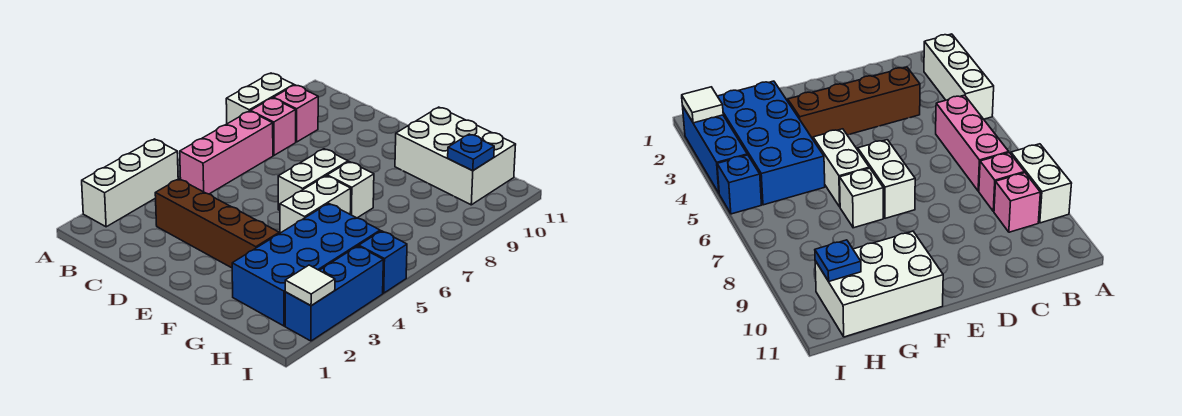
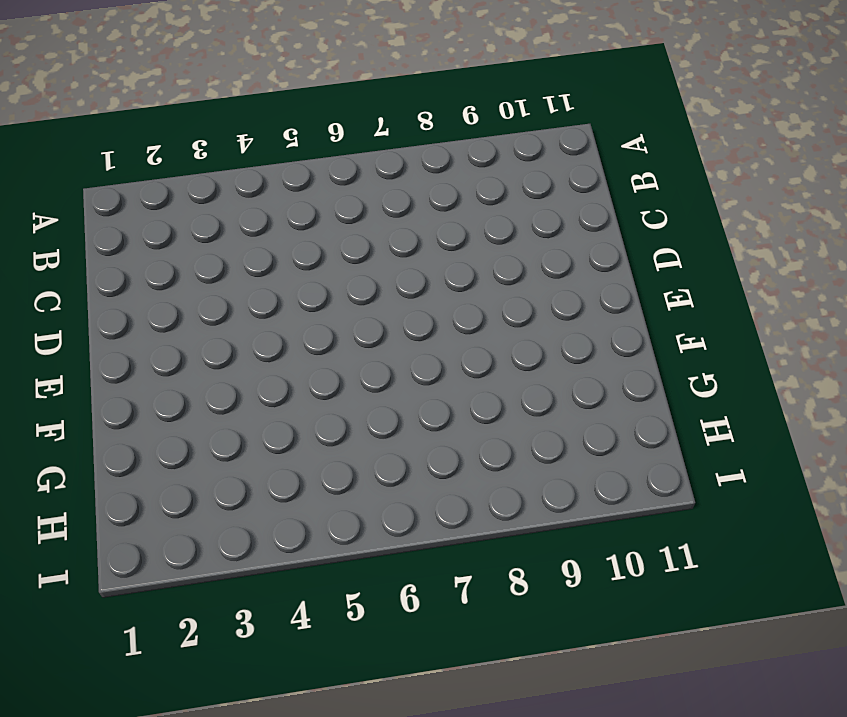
none -> white brick A2:A4 level 1
none -> white brick A8:A9 level 1
none -> pink brick B5:B7 level 1

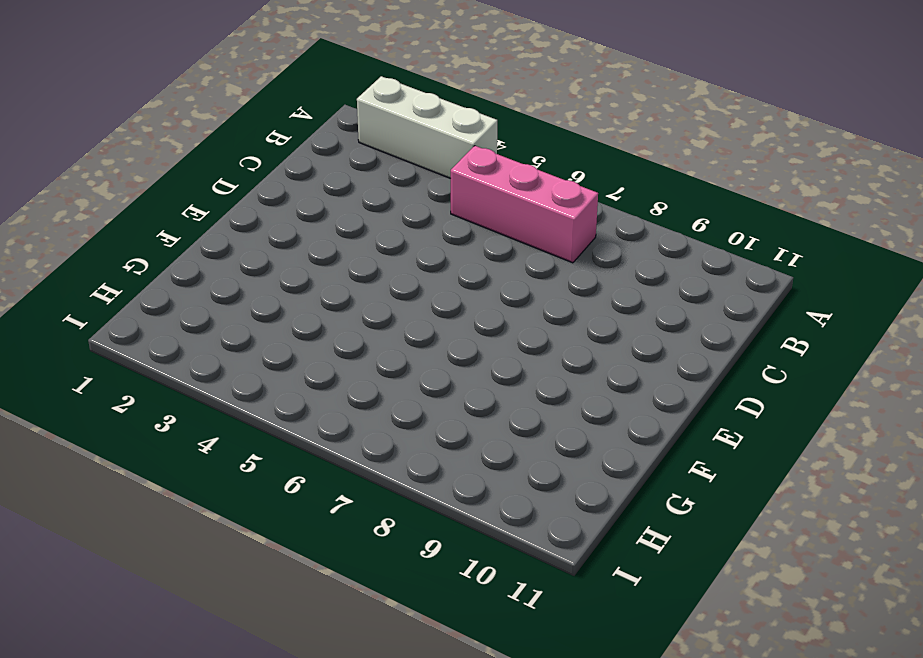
none -> white brick A8:A9 level 1
none -> pink brick B8 level 1
none -> pink brick B9 level 1

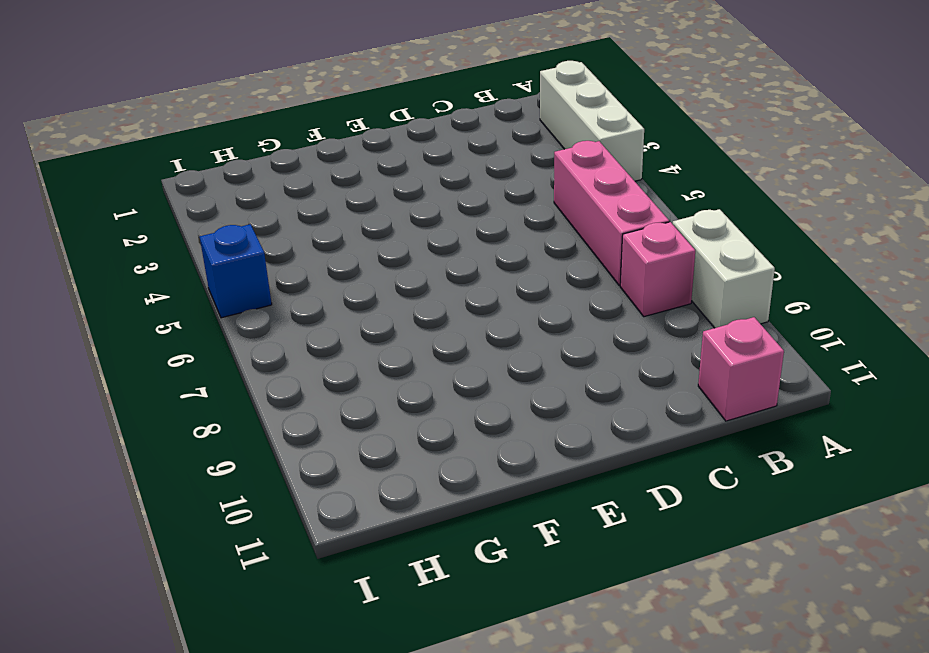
pink brick B11 level 1 -> pink brick B9 level 1
none -> brown brick C3:F3 level 1
none -> white brick E6:E7 level 1
none -> white brick F5:F6 level 1

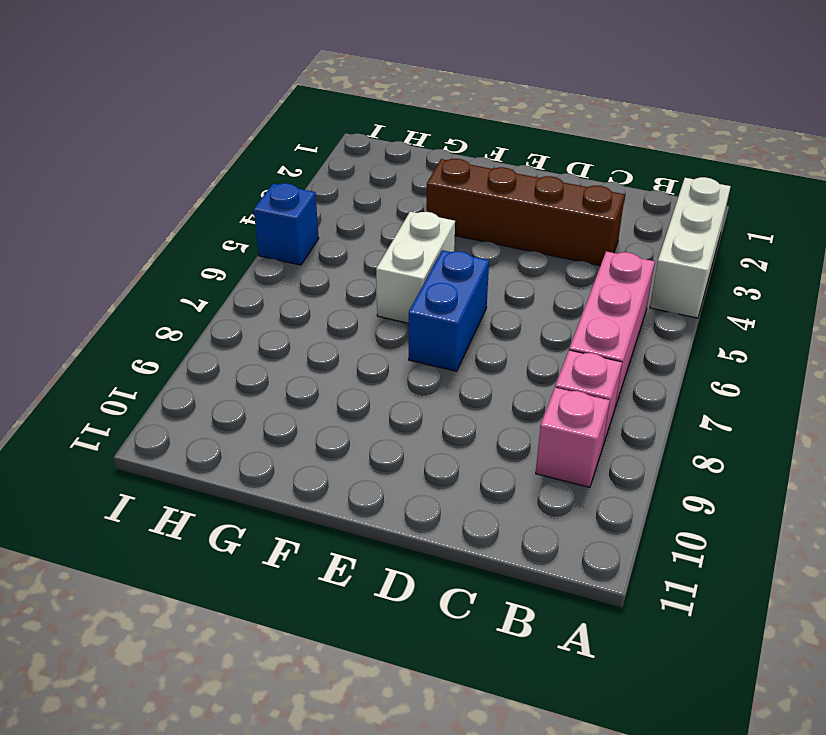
blue brick E6:E7 level 1 -> white brick E6:E7 level 1
none -> white brick A8:A9 level 1
none -> white brick F7 level 1
none -> white brick F10:H11 level 1

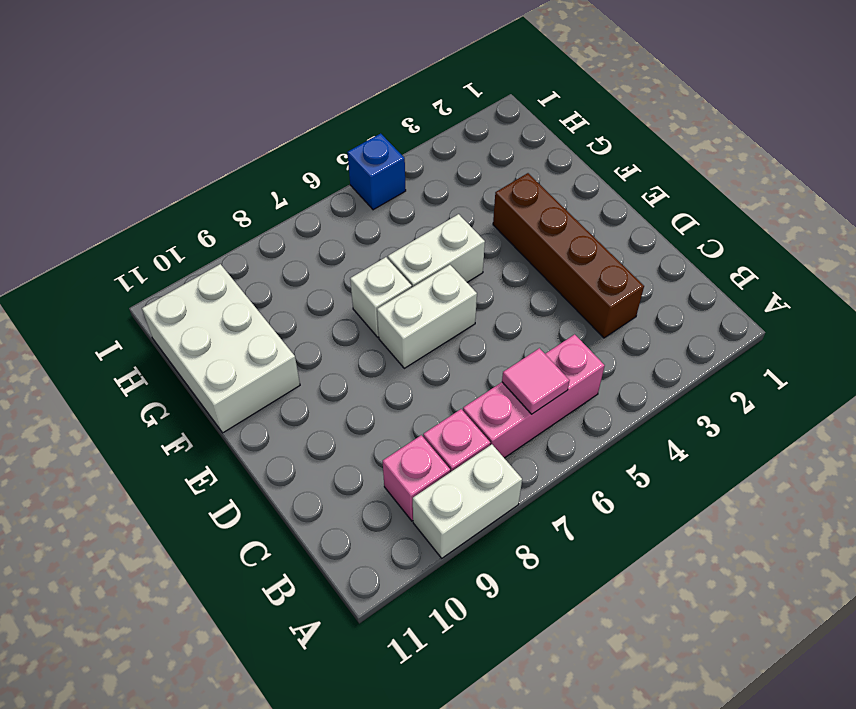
pink tile B6 level 2 -> none
none -> white brick A2:A4 level 1
none -> blue brick G2:H5 level 1
none -> blue brick I2:I4 level 1

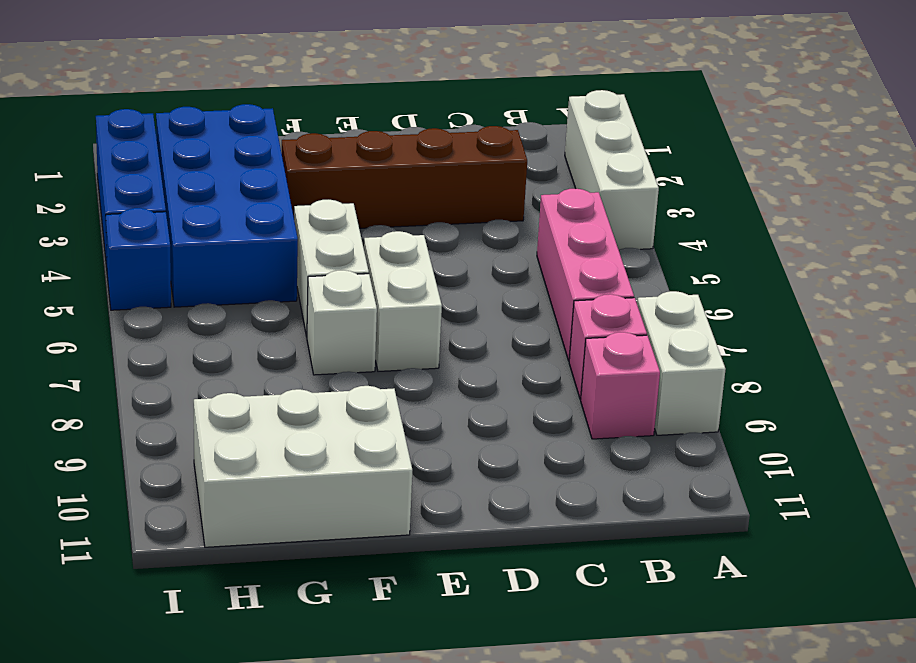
none -> blue plate H10 level 2
none -> white tile I2 level 2

